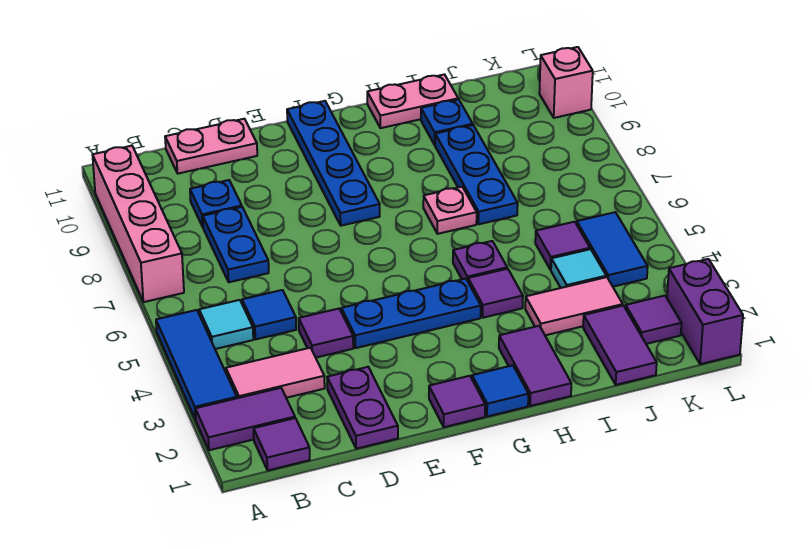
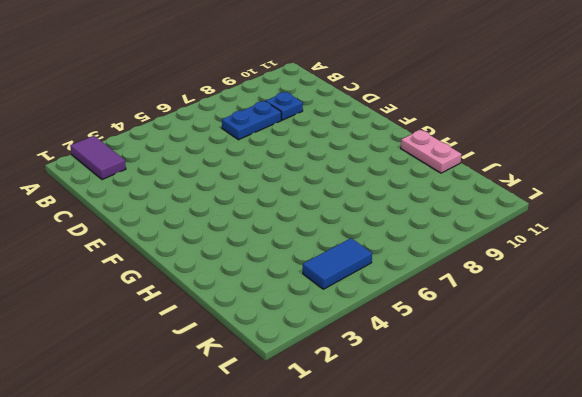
none -> blue tile A3:A5 level 1
none -> pink brick A7:A10 level 1
none -> purple tile B1 level 1
none -> pink tile B3:C3 level 1

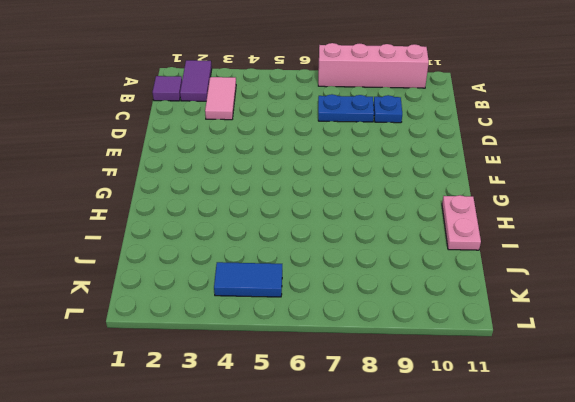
none -> blue tile A3:A5 level 1
none -> cyan tile B5 level 1
none -> blue tile C5 level 1
none -> pink plate C11:D11 level 1

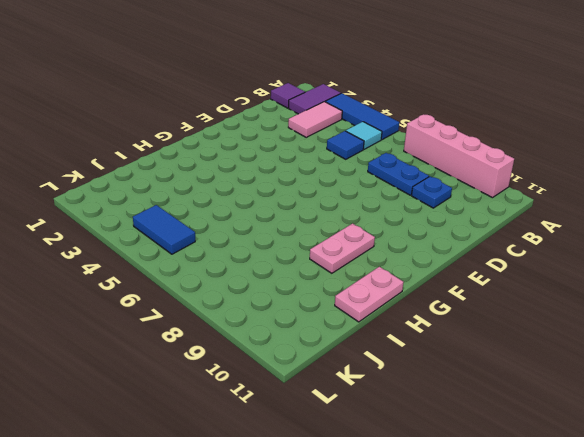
pink plate G9:H9 level 1 -> pink plate C11:D11 level 1
none -> purple plate D1:D2 level 1
none -> purple tile D4 level 1
none -> blue plate E4:G4 level 1
none -> purple tile F1 level 1

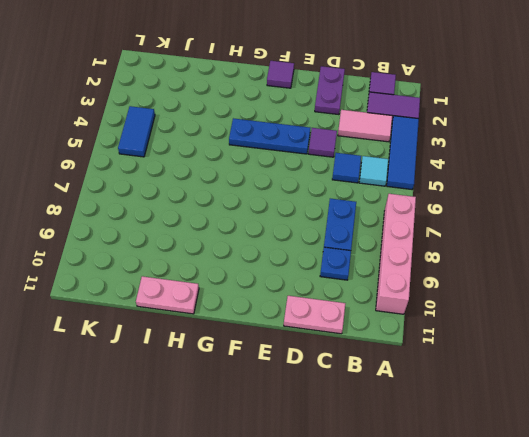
none -> blue plate F8:F11 level 1
none -> blue tile G1 level 1
none -> purple tile H1:H2 level 1
none -> purple tile H4 level 1

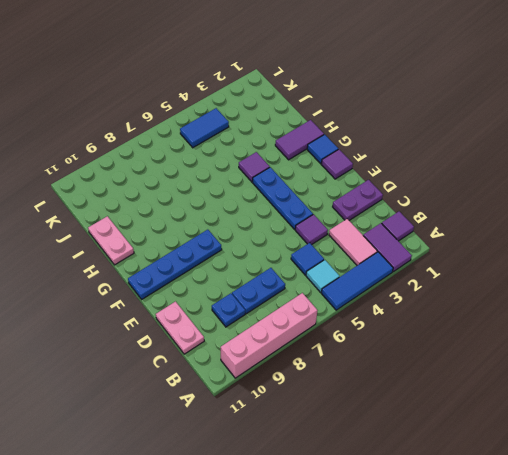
none -> purple plate H5 level 1
none -> pink plate H7 level 1
none -> pink tile I3:J3 level 1
none -> blue plate I7:I9 level 1

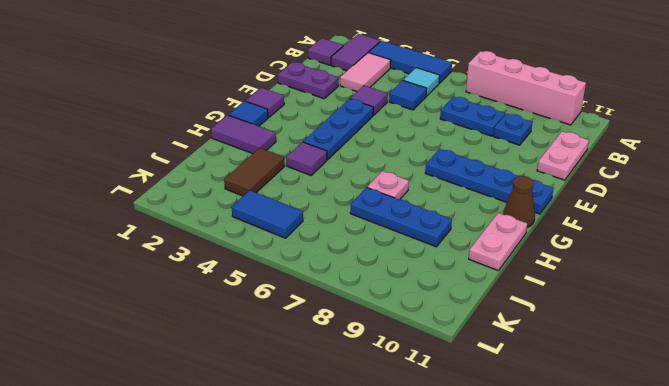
brown cone G11 level 1 -> none
brown tile I3:J3 level 1 -> pink tile I3:J3 level 1
none -> purple plate H5 level 1
none -> blue plate I10 level 1
none -> purple tile J1:J2 level 1
none -> cyan tile J4 level 1

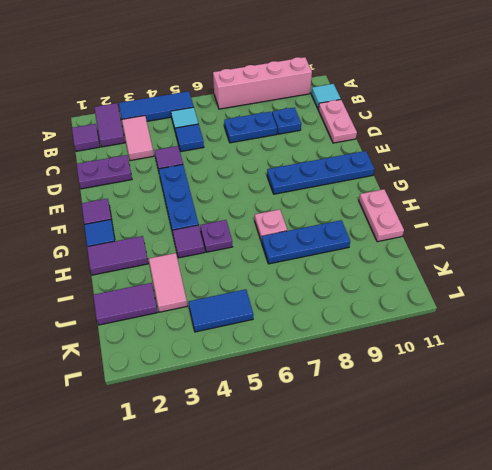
cyan tile B11 level 1 -> cyan tile J4 level 1
none -> blue plate I10 level 1
none -> purple tile J5 level 1
none -> purple tile K2 level 1
none -> purple brick L1:L2 level 1

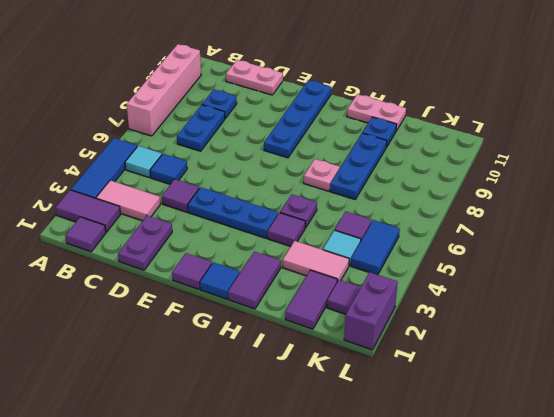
none -> pink brick L10 level 1

